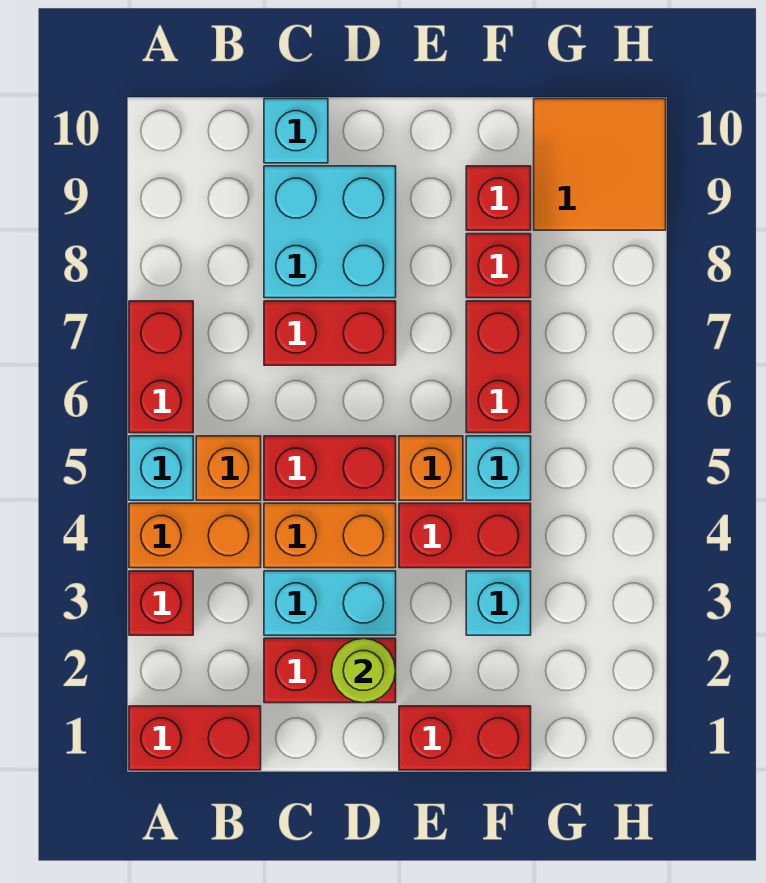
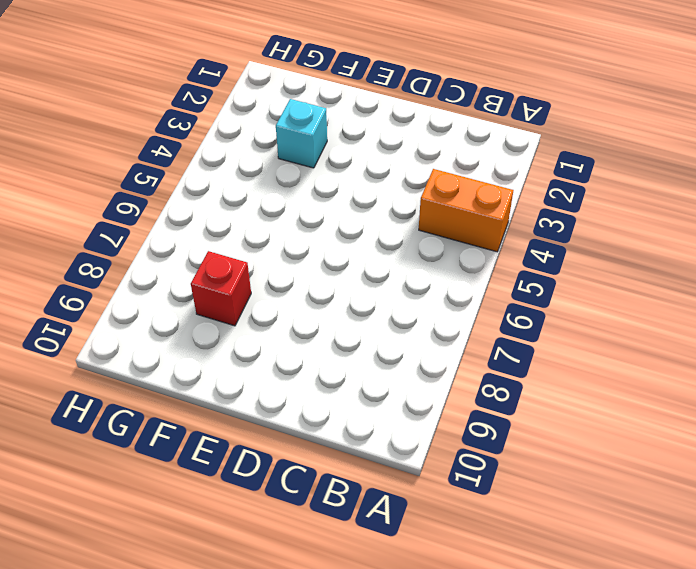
none -> red brick A1:B1 level 1
none -> red brick A3 level 1
none -> cyan brick A5 level 1

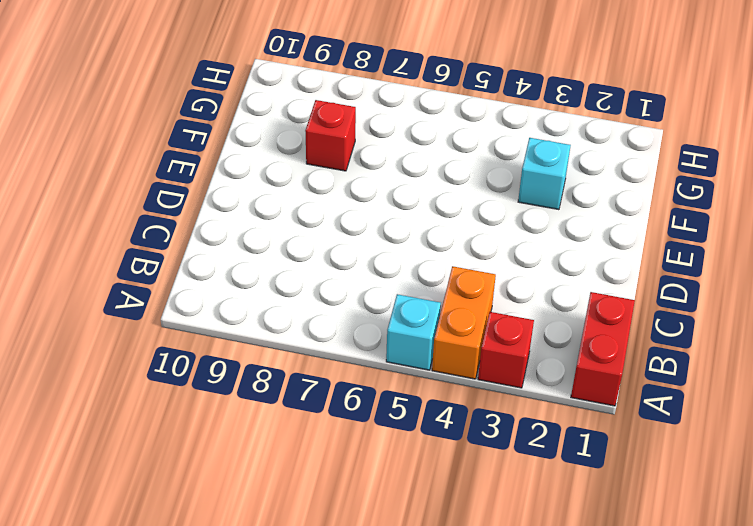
none -> red brick A6:A7 level 1
none -> orange brick B5 level 1
none -> red brick C2:D2 level 1

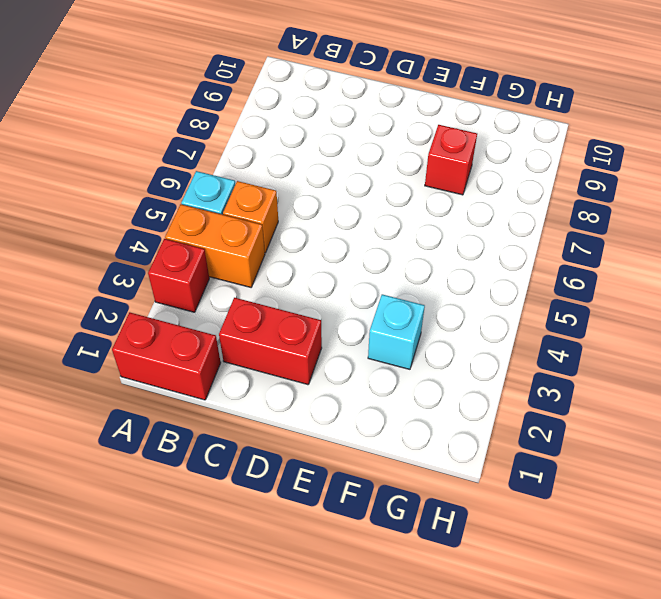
none -> red brick A6:A7 level 1
none -> cyan brick C3:D3 level 1
none -> orange brick C4:D4 level 1

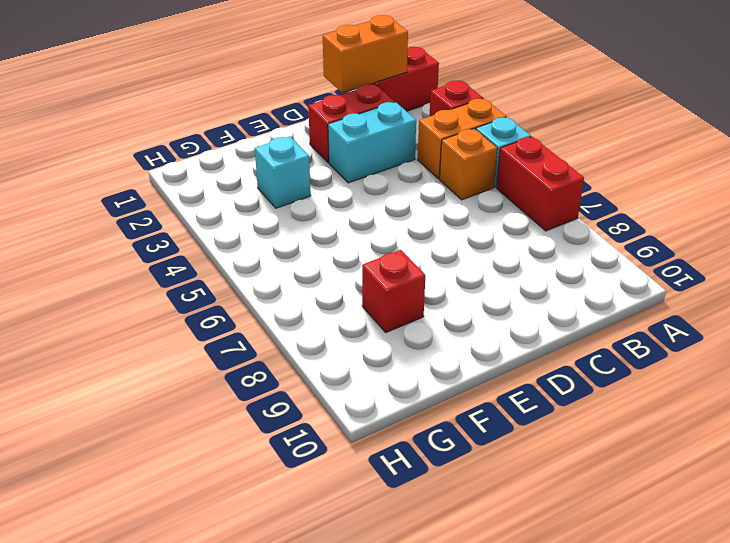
orange brick B1:C1 level 2 -> orange brick C4:D4 level 1
none -> red brick C5:D5 level 1
none -> red brick C7:D7 level 1
none -> cyan brick C8:D9 level 1

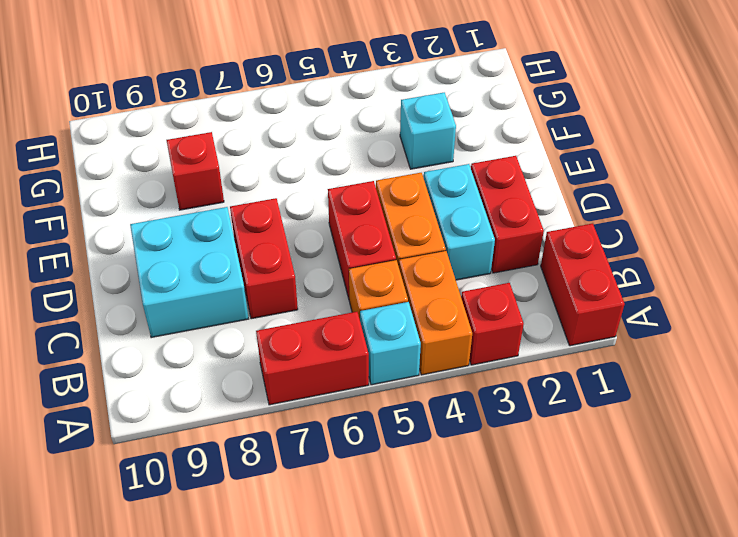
none -> cyan brick C10 level 1
none -> red brick E1:F1 level 1
none -> red brick E4:F4 level 1

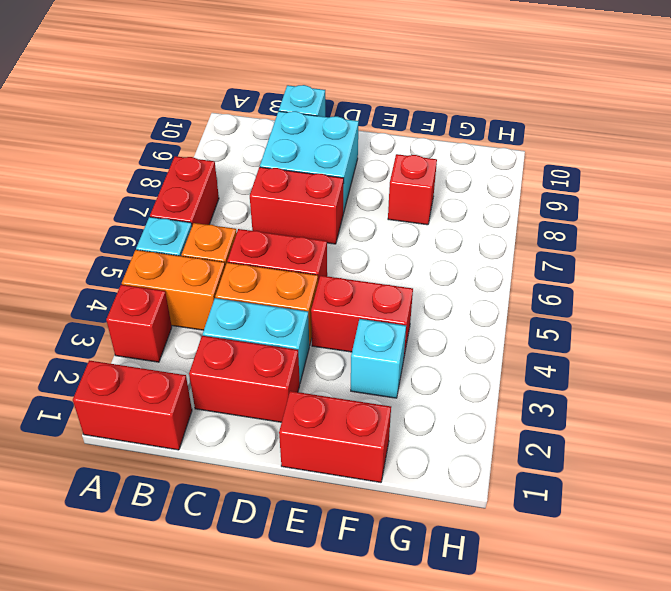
none -> orange brick E5 level 1
none -> cyan brick F5 level 1
none -> red brick F6:F7 level 1

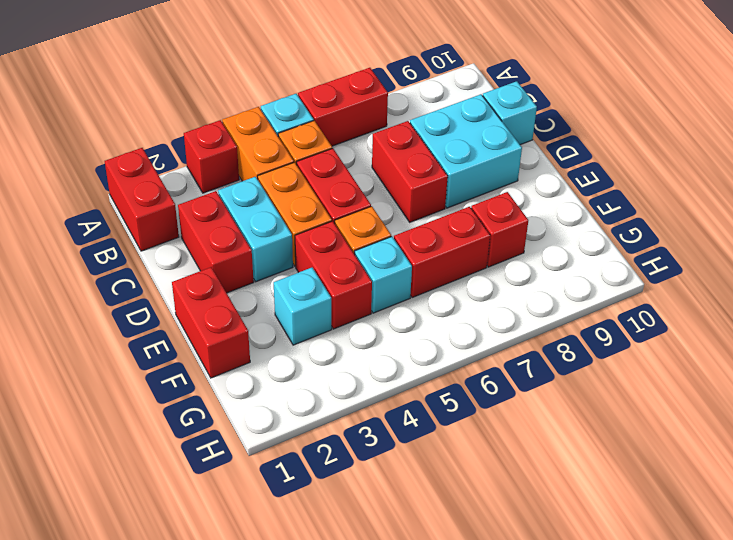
none -> red brick F9 level 1
none -> orange tile G9:H10 level 1
none -> lime round brick D2 level 2

